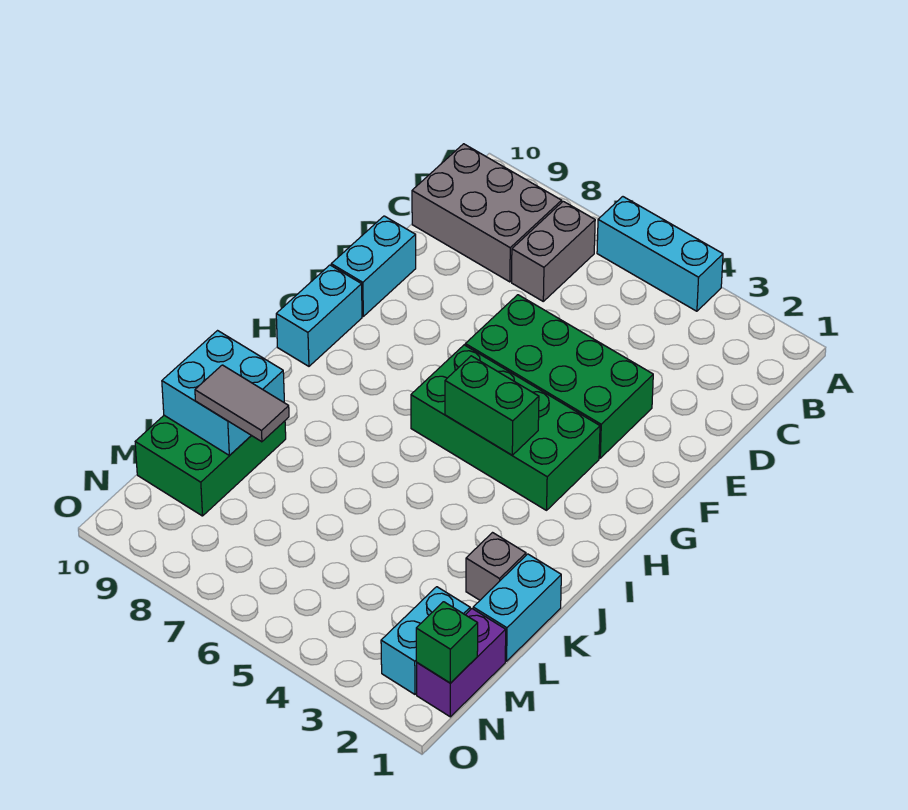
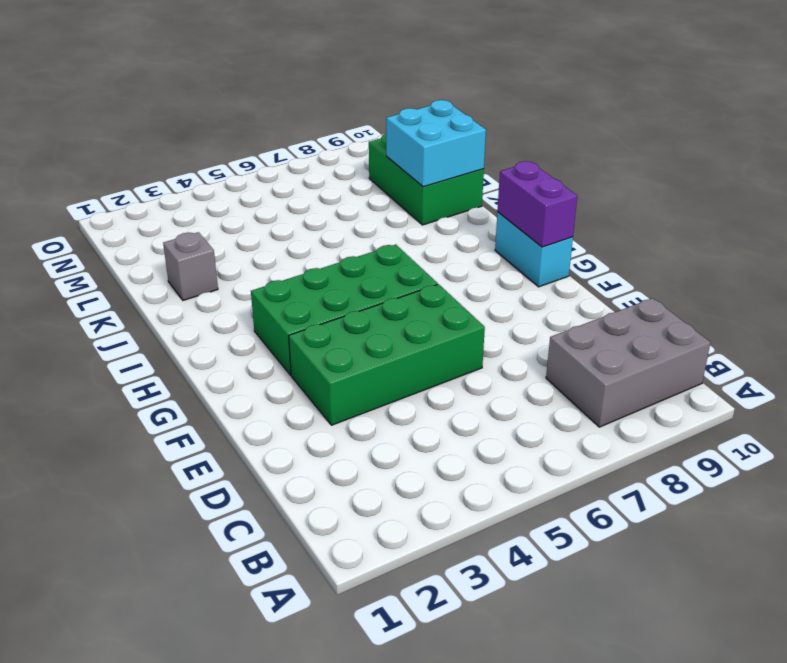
purple brick G10:H10 level 2 -> purple brick M1:N1 level 1
none -> cyan brick A4:A6 level 1
none -> grey brick B7:C7 level 1
none -> cyan brick E10:F10 level 1

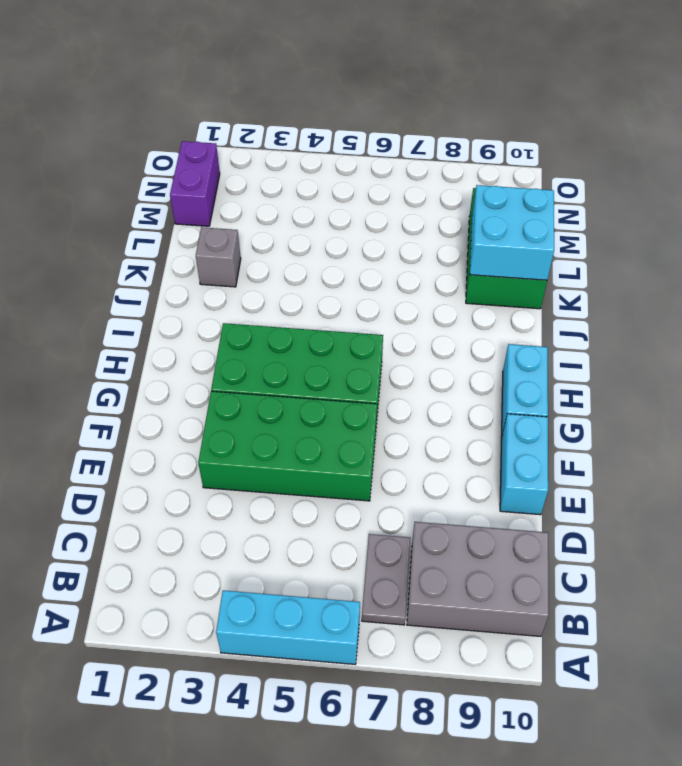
grey plate B7:C7 level 1 -> grey brick B7:C7 level 1
none -> cyan brick K1:L1 level 1
none -> cyan brick M2:N2 level 1
none -> green brick H4:H5 level 2

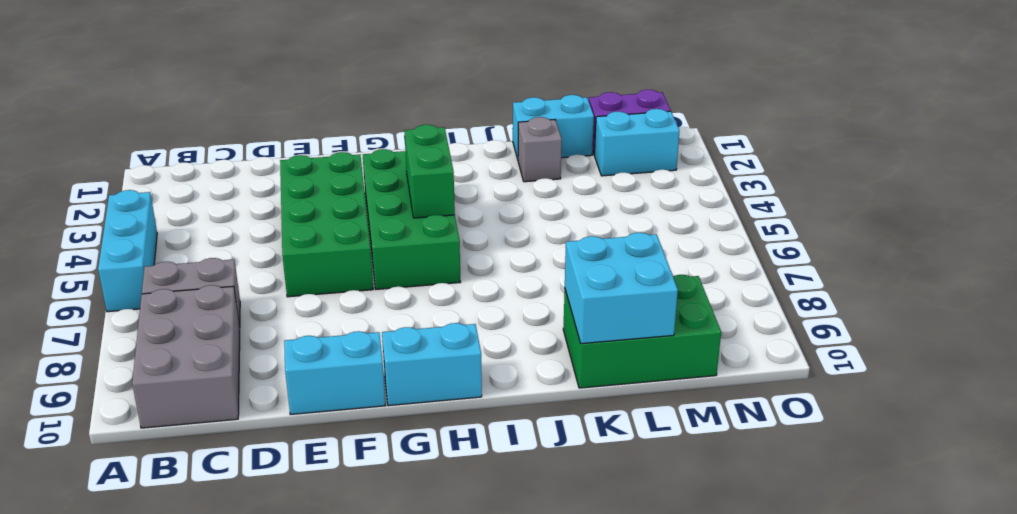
none -> green brick N1 level 2
none -> grey tile L8:L9 level 3

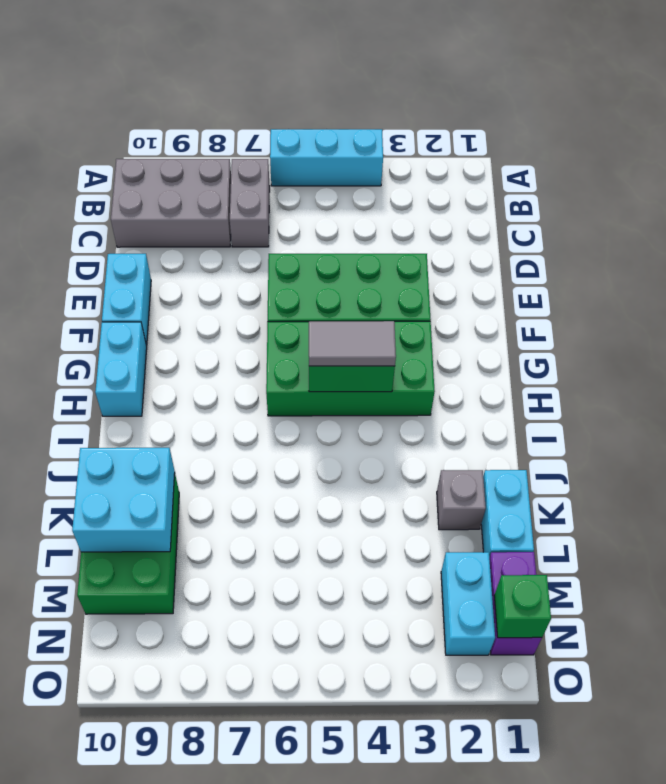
grey tile H4:H5 level 3 -> grey tile L8:L9 level 3

